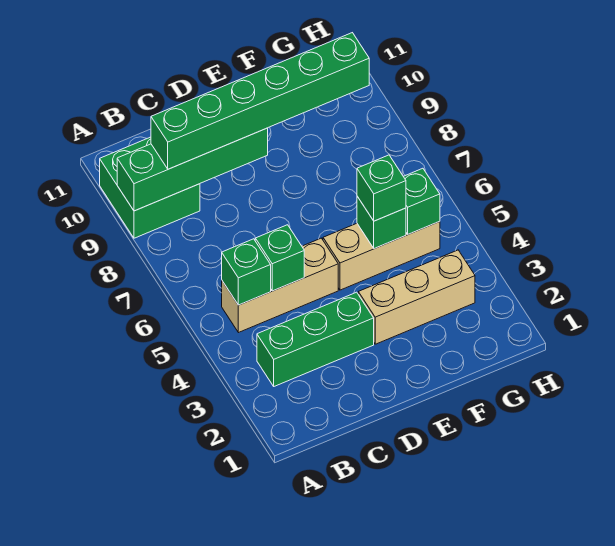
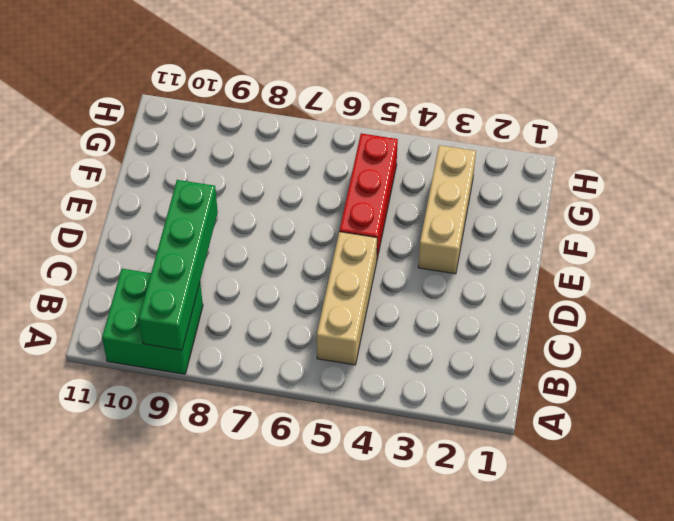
red brick E5:G5 level 1 -> tan brick E5:G5 level 1
none -> green brick B3:D3 level 1
none -> green brick B5 level 2
none -> green brick C5 level 2

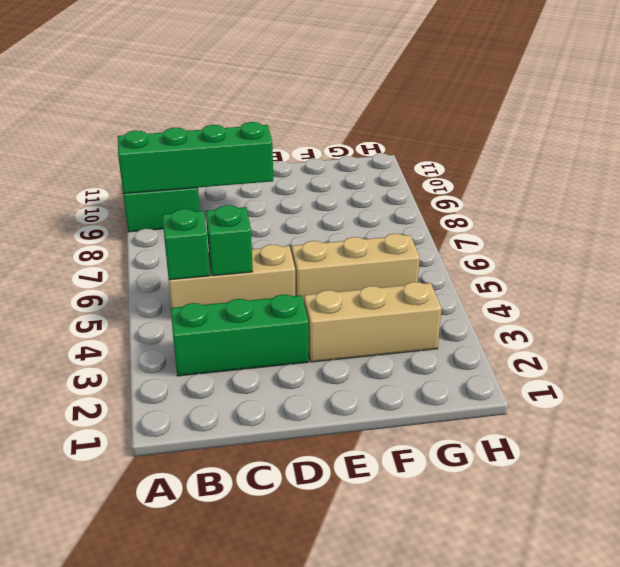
none -> green brick F5 level 2
none -> green brick G5 level 2
none -> green brick B9:G9 level 3

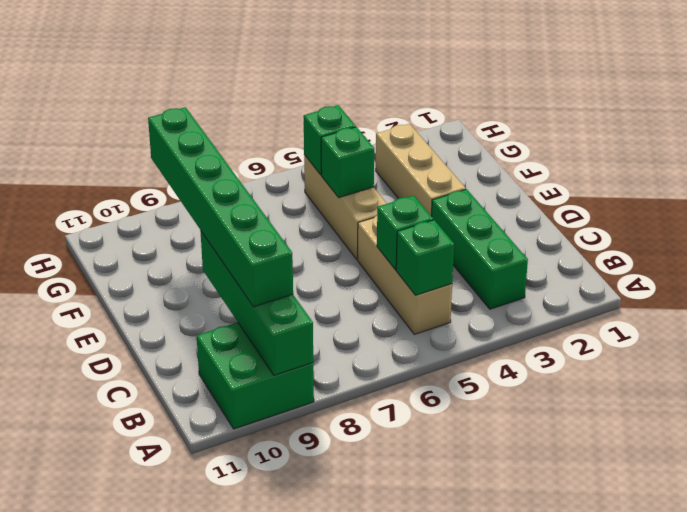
none -> green brick F5 level 3

